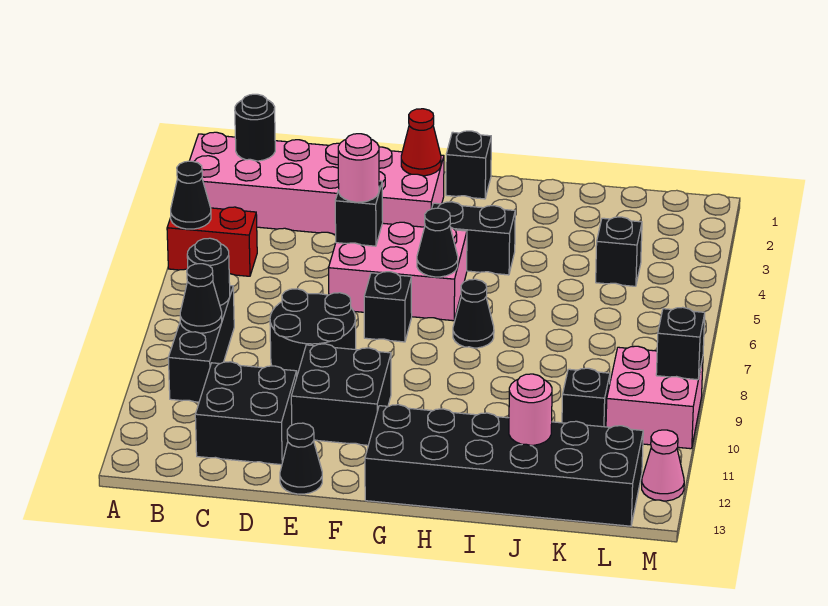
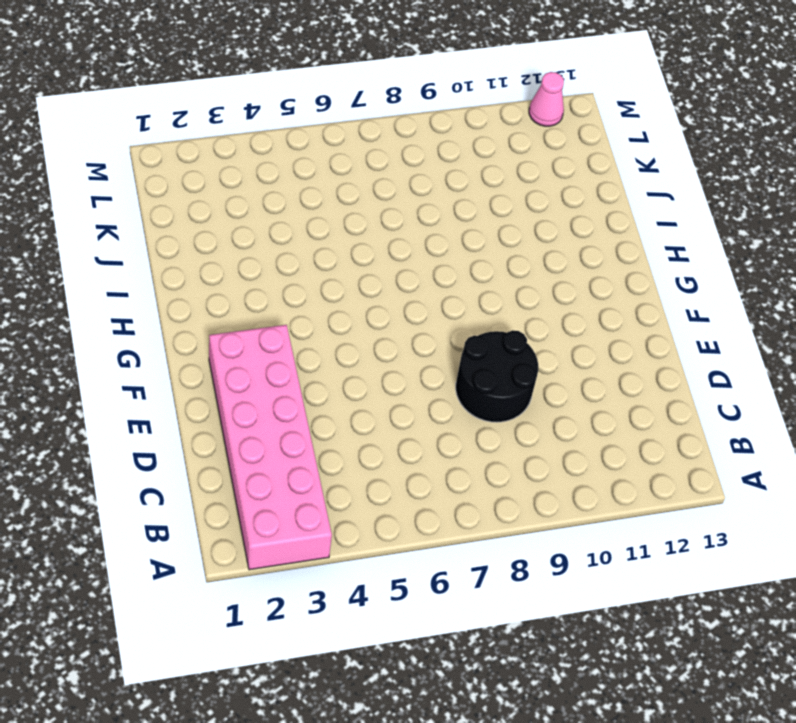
none -> red brick A5:B5 level 1
none -> black brick B8:B10 level 1
none -> black brick C11:D12 level 1

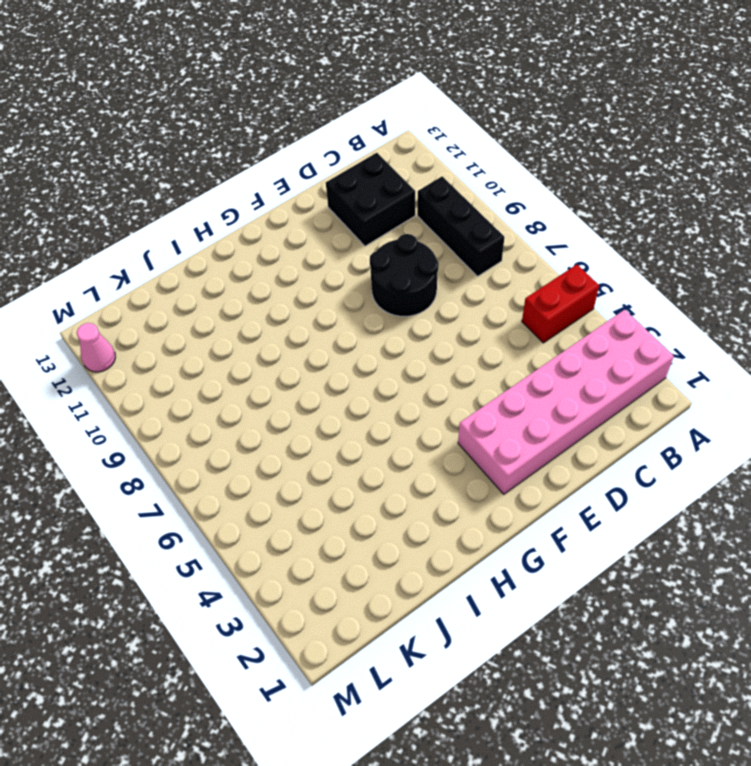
none -> pink brick E5:G6 level 1
none -> black brick E10:F11 level 1
none -> black cone E13 level 1

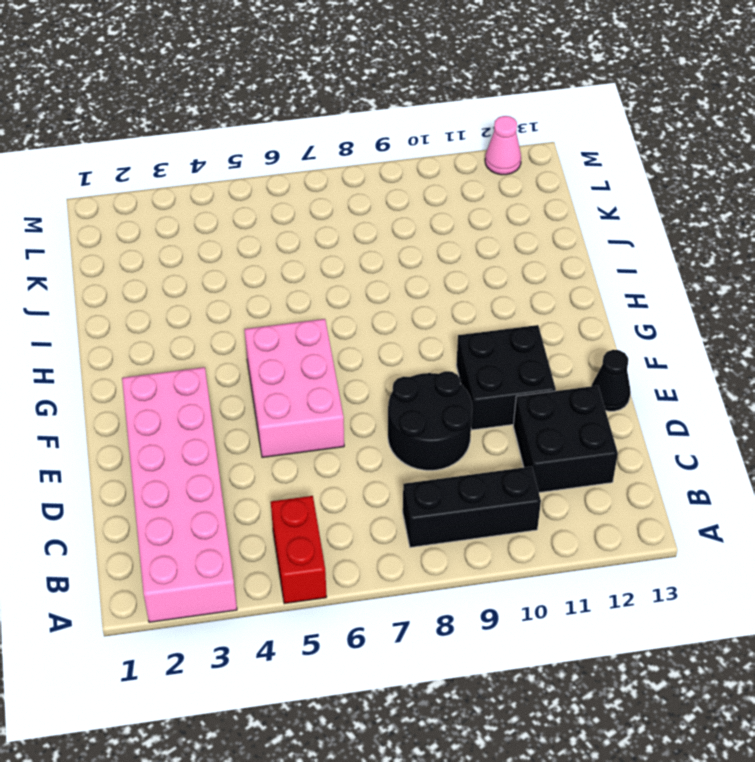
none -> black brick F7 level 1
none -> black brick G1 level 1
none -> black brick G4:H4 level 1

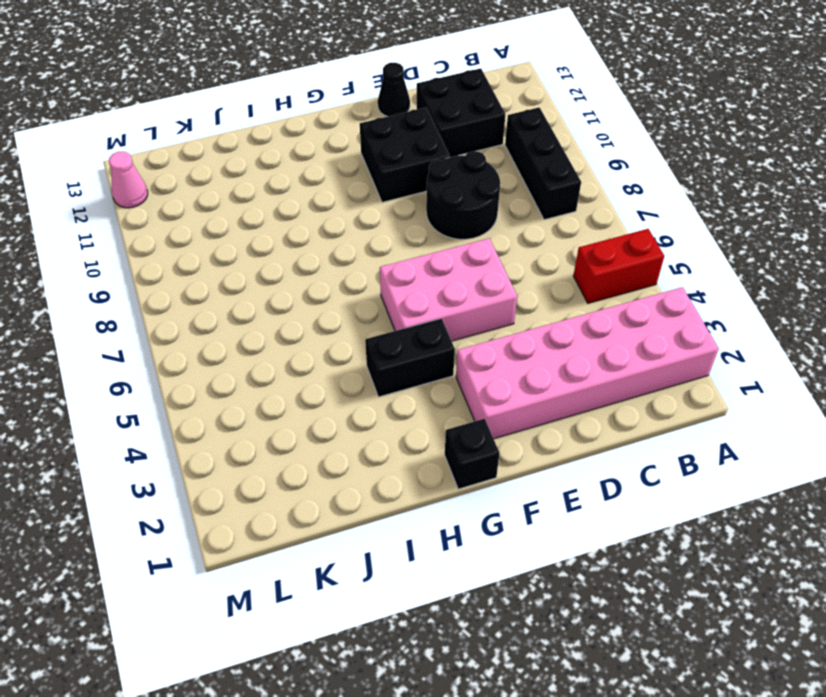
none -> black brick F7 level 1
none -> black brick G12:L13 level 1
none -> black cone H7 level 1

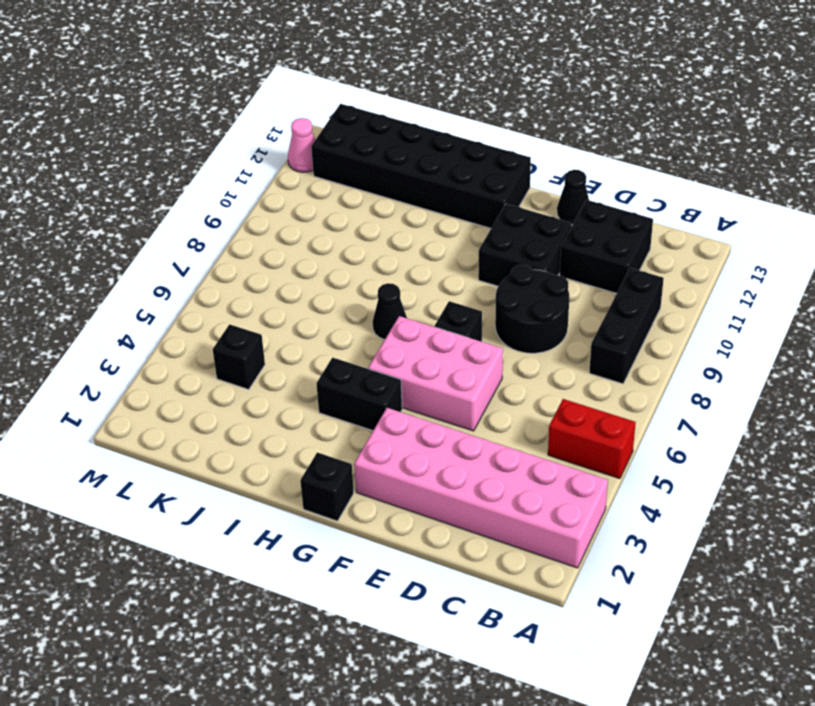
none -> black brick K10 level 1
none -> pink brick L9:M10 level 1
none -> black cone A5 level 2

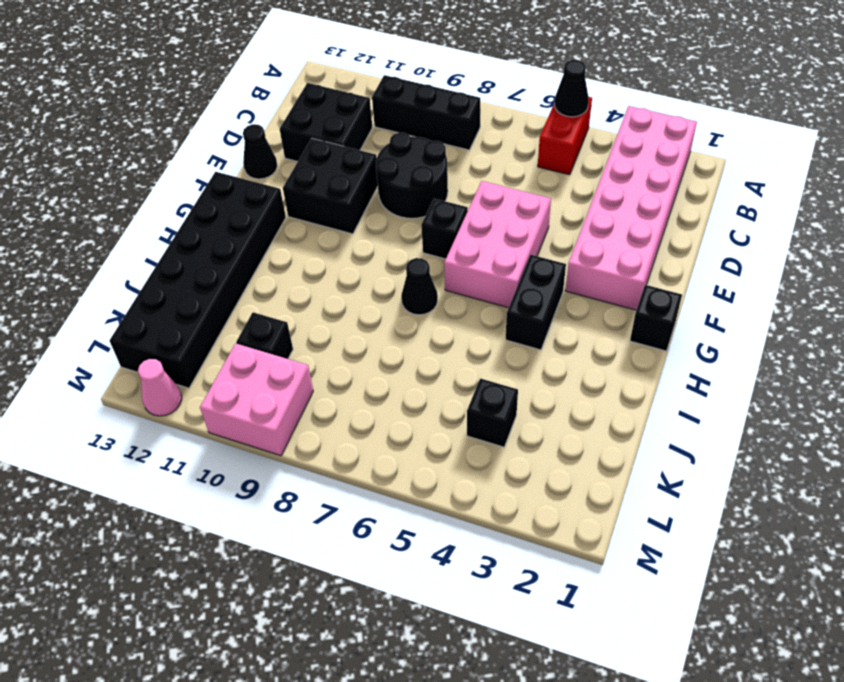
none -> black round brick B2 level 2
none -> black round brick B8 level 2
none -> black cone B9 level 2

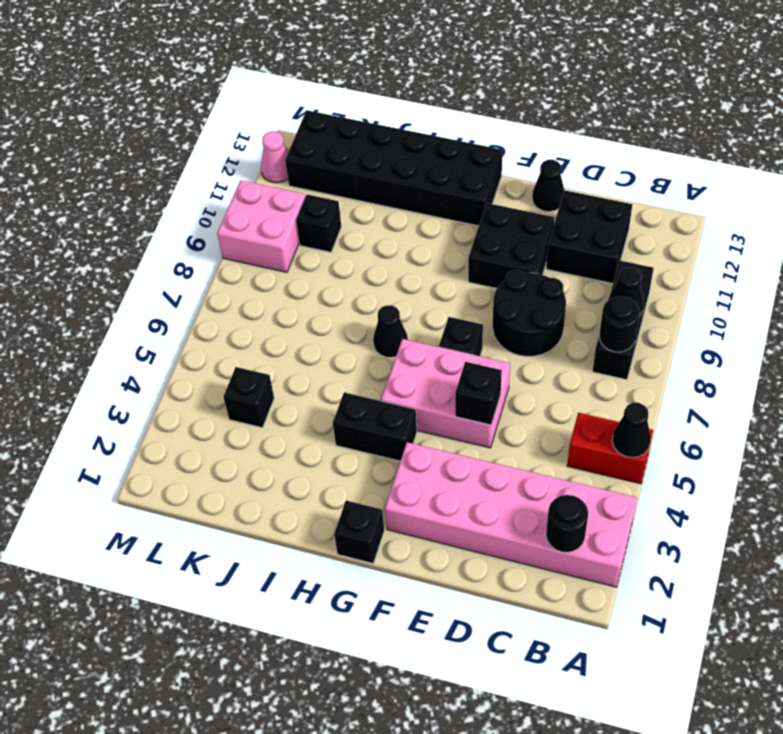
none -> red cone F2 level 2
none -> black cone G6 level 2
none -> pink round brick J12 level 2

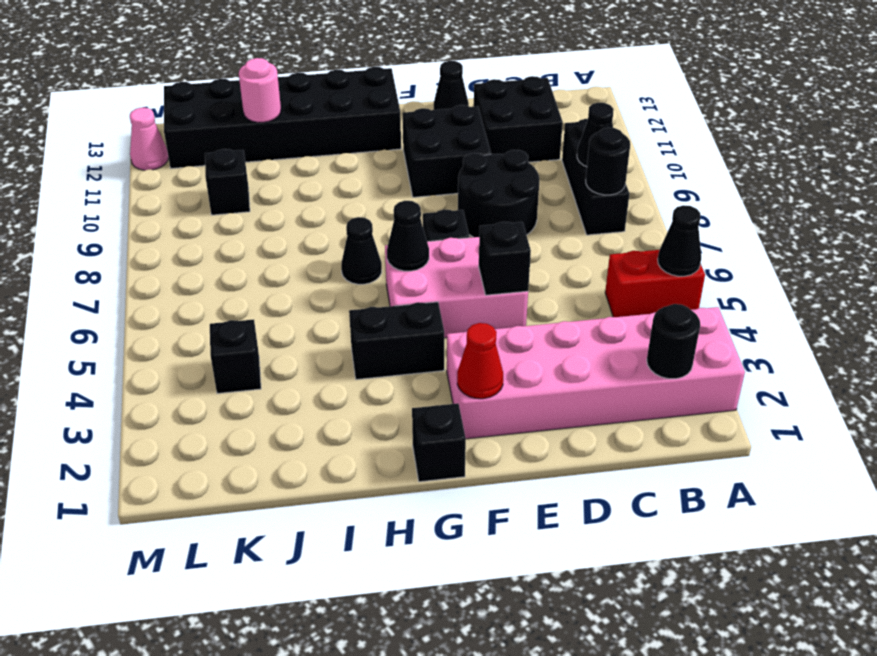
none -> pink brick L9:M10 level 1
none -> black brick M9 level 2
none -> pink round brick E5 level 3

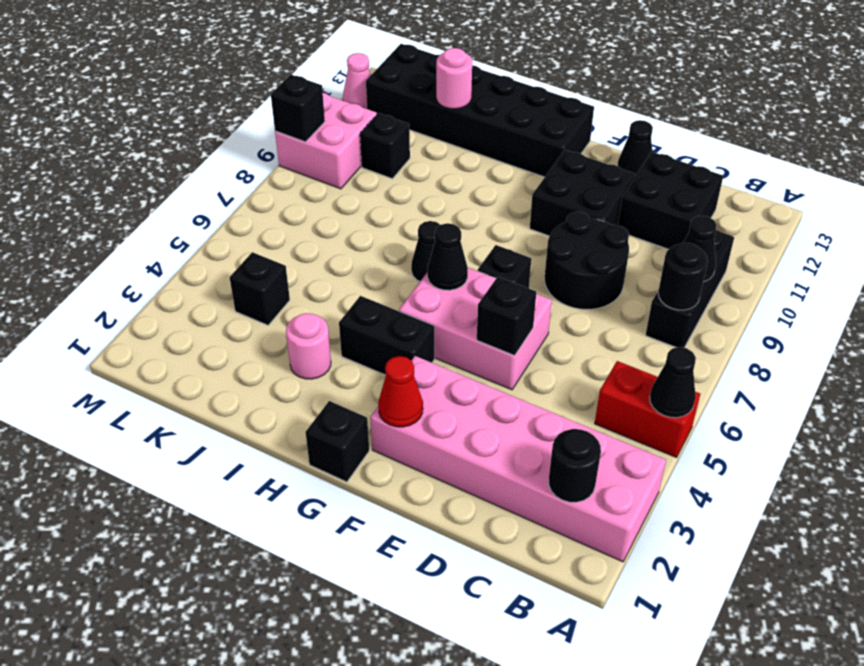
pink round brick I3 level 1 -> pink round brick E5 level 3

